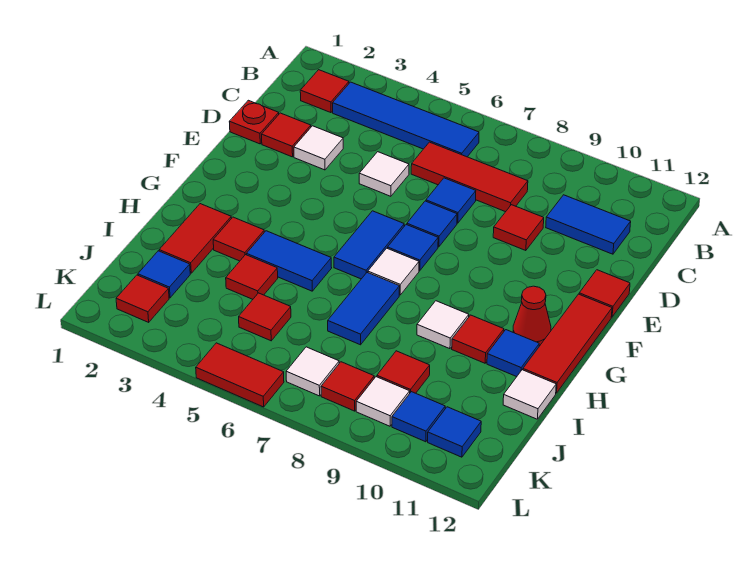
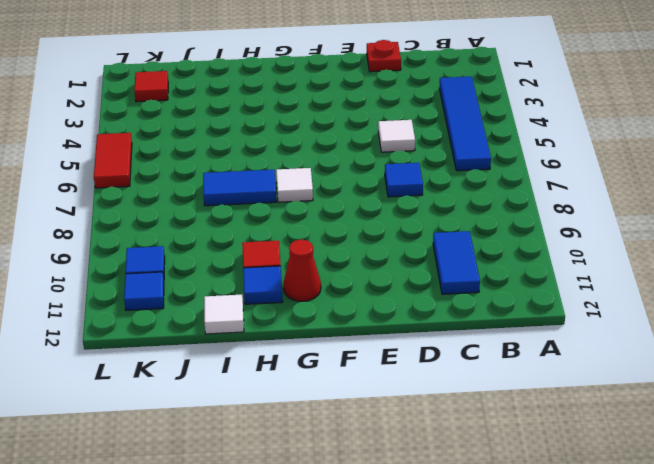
none -> red tile B2 level 1
none -> red tile C6:C8 level 1
none -> red tile D2 level 1
none -> white tile D3 level 1

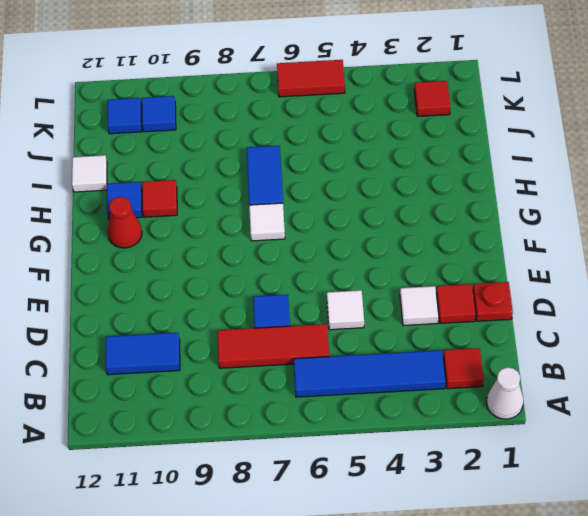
white cone A1 level 1 -> none
none -> red tile D9 level 1
none -> blue tile E7 level 1
none -> red tile E12 level 1
none -> blue tile F6:G6 level 1

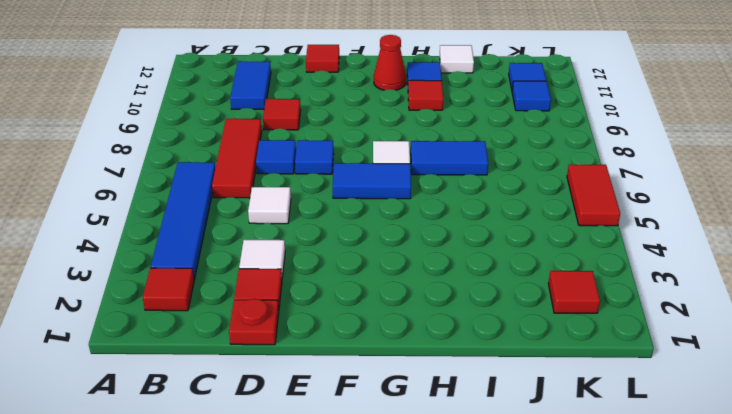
none -> blue tile F7 level 1
none -> red tile F12:H12 level 1
none -> red tile H2:I2 level 1
none -> red tile H3 level 1

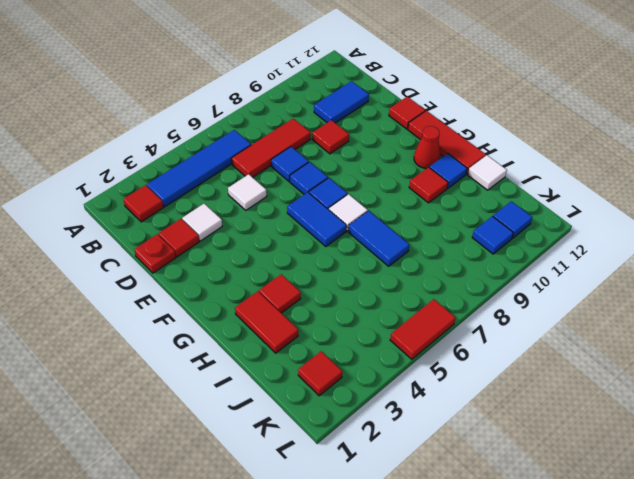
none -> blue tile H4:H5 level 1
none -> white tile H9 level 1
none -> red tile I4 level 1
none -> blue tile J2 level 1

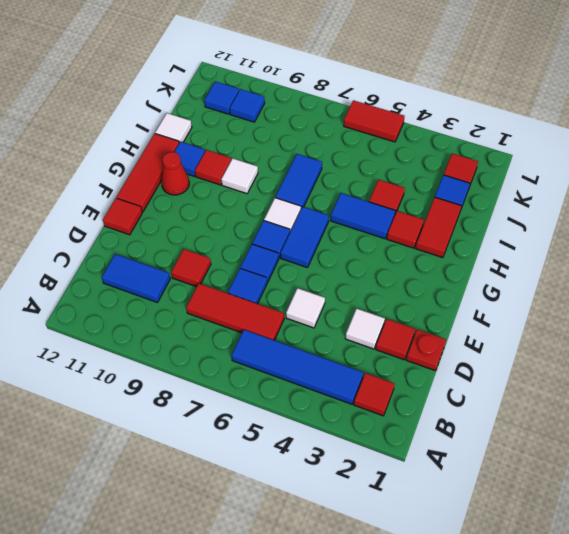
none -> red tile J5 level 1
none -> red tile J9 level 1
none -> white tile K7 level 1
none -> red tile K8 level 1

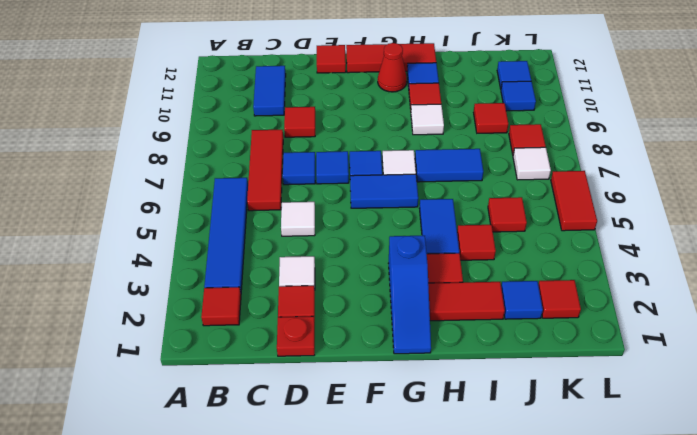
blue slope G1:G3 level 1 top 3 -> none
none -> white tile I12 level 1
none -> white tile K9 level 1

